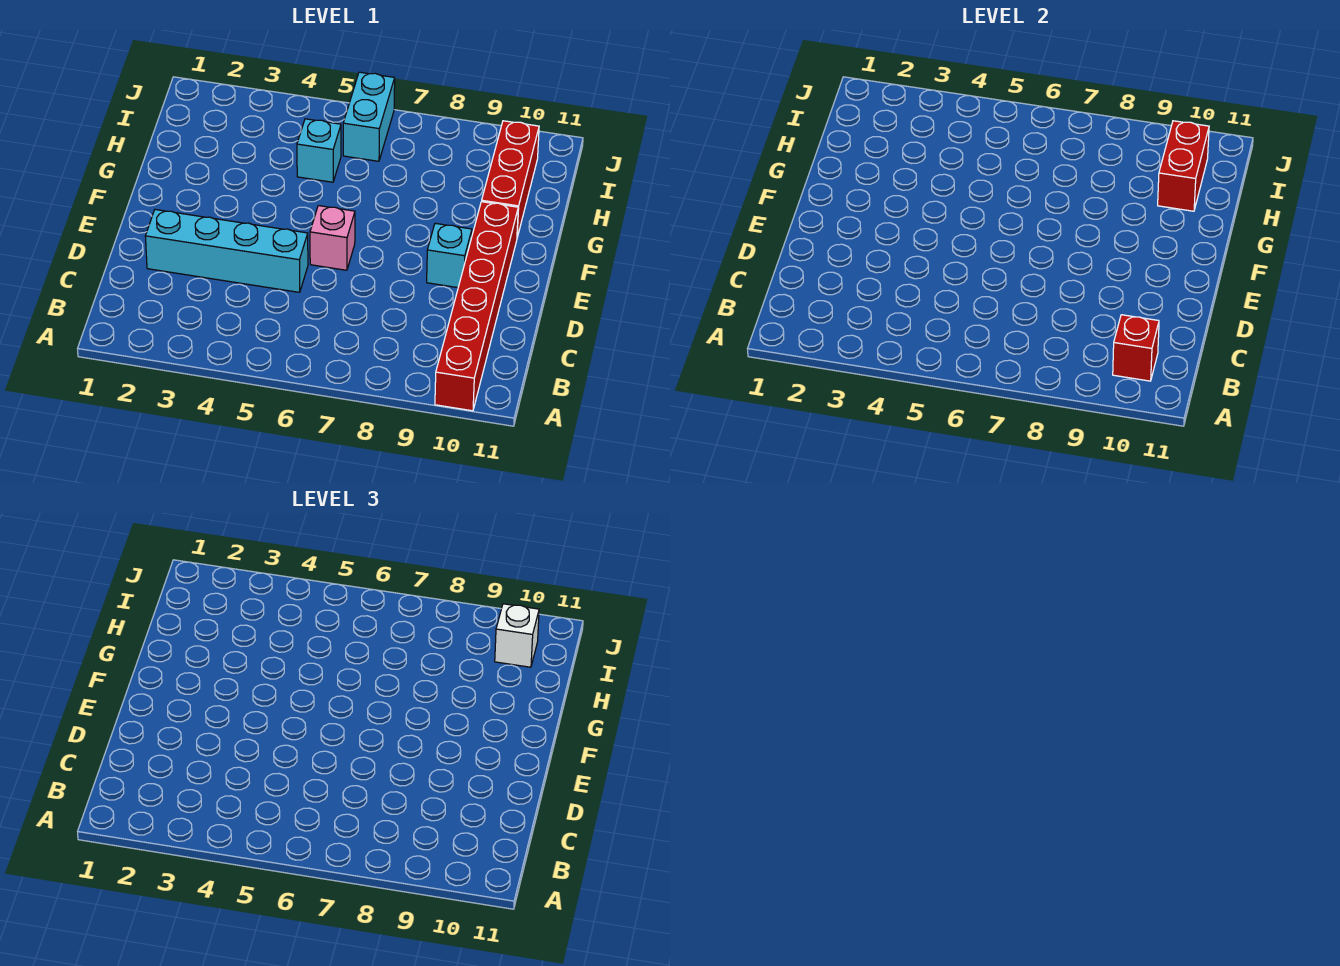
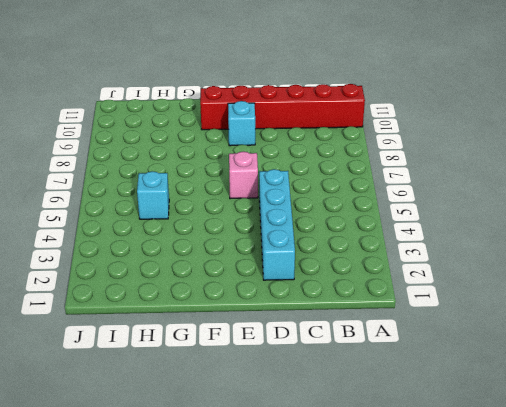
none -> red brick G10:I10 level 1
none -> cyan brick I6:J6 level 1

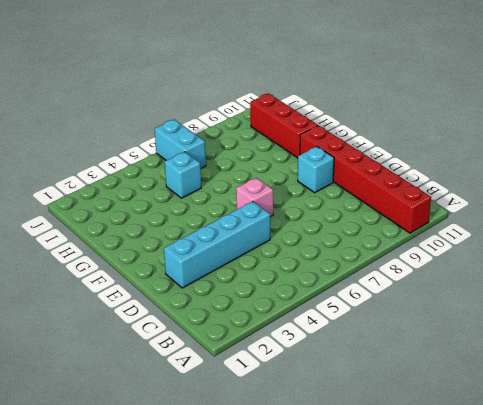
none -> red brick B10 level 2
none -> red brick H10:I10 level 2

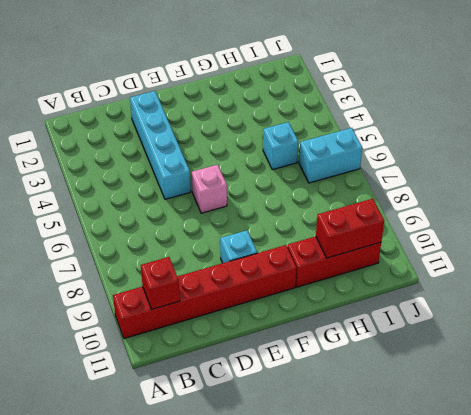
none -> white brick I10 level 3

